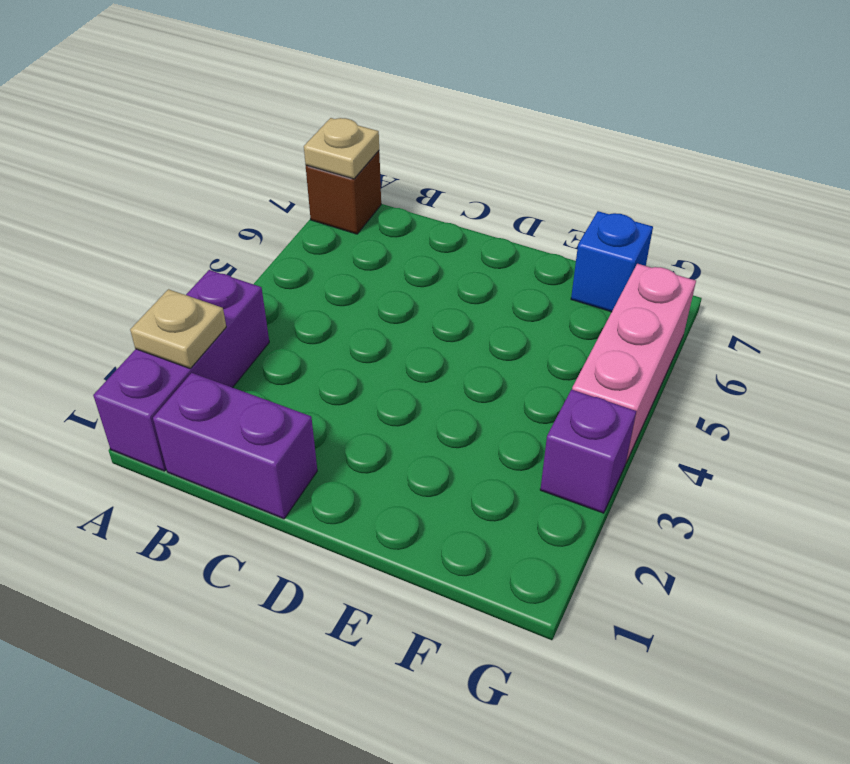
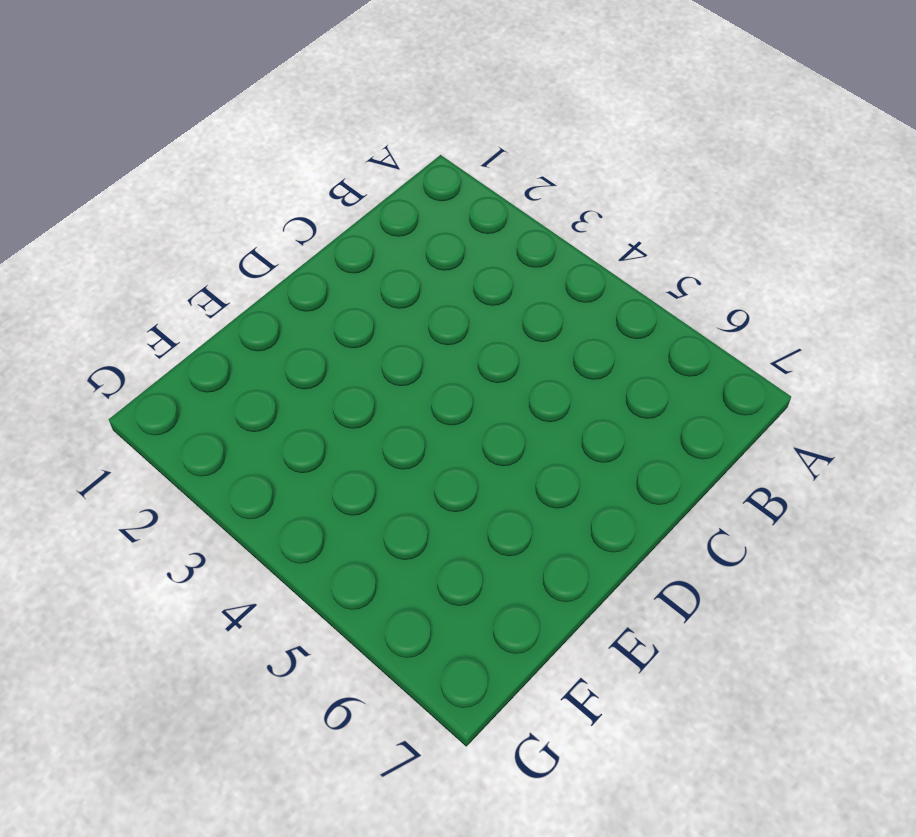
none -> purple brick A1:A3 level 1
none -> brown brick A7 level 1

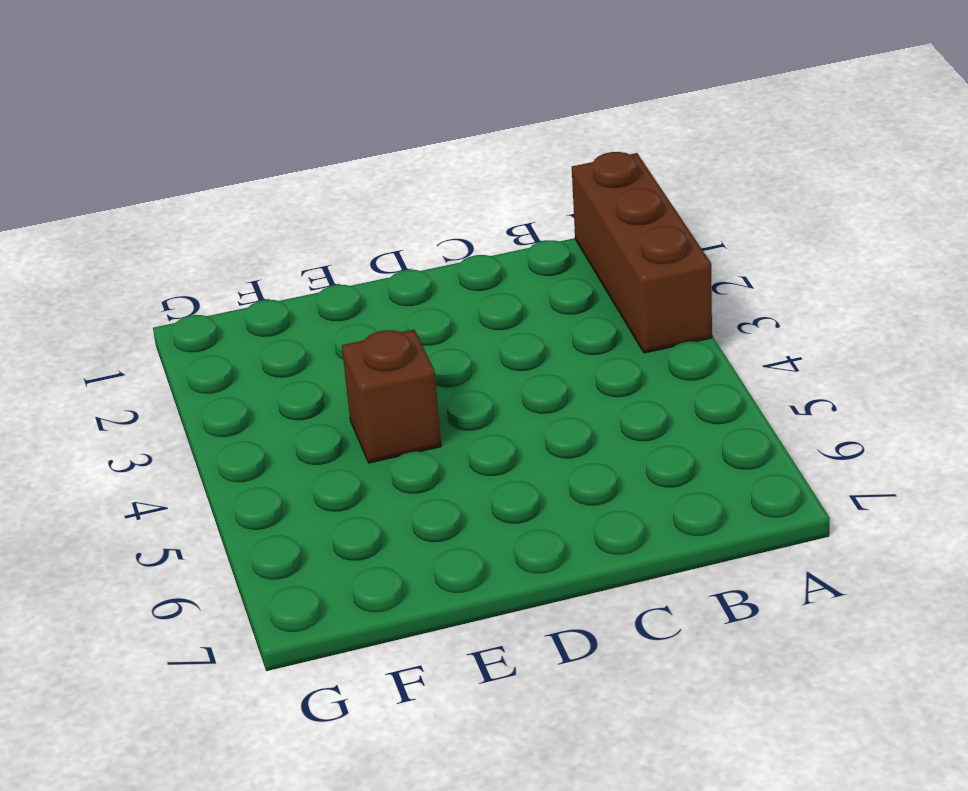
brown brick A1:A3 level 1 -> purple brick A1:A3 level 1
brown brick E4 level 1 -> brown brick A7 level 1
none -> purple brick B1:C1 level 1
none -> blue brick F7 level 1

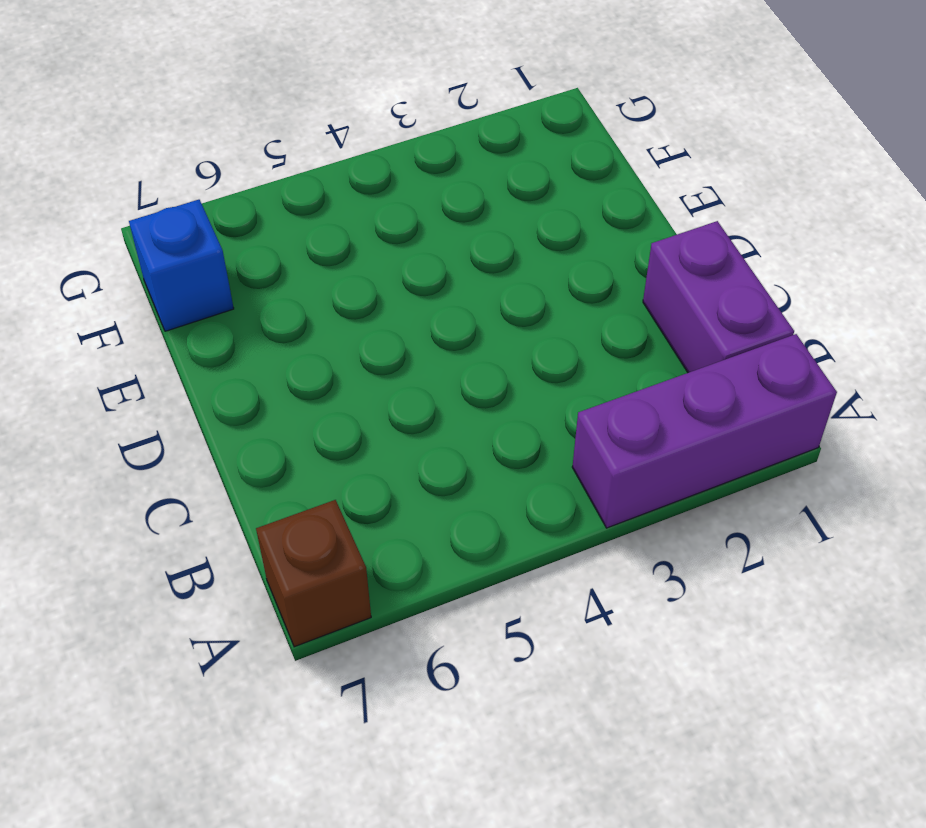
none -> purple brick G3 level 1
none -> pink brick G4:G6 level 1

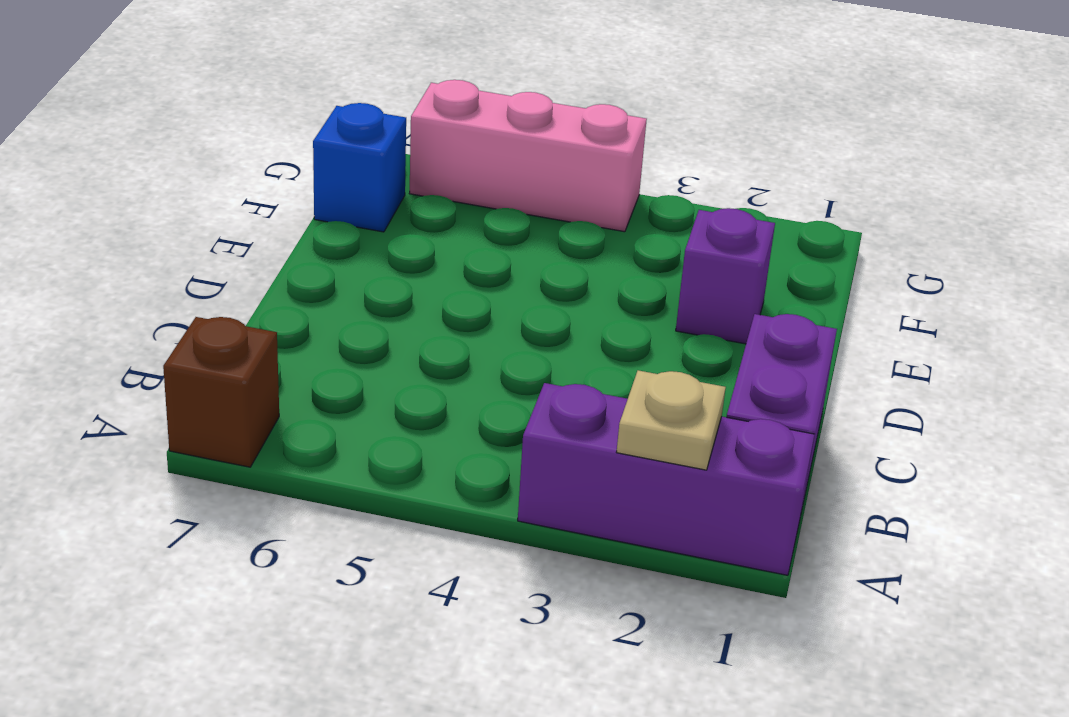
purple brick E2 level 1 -> purple brick G3 level 1
none -> tan plate A7 level 2

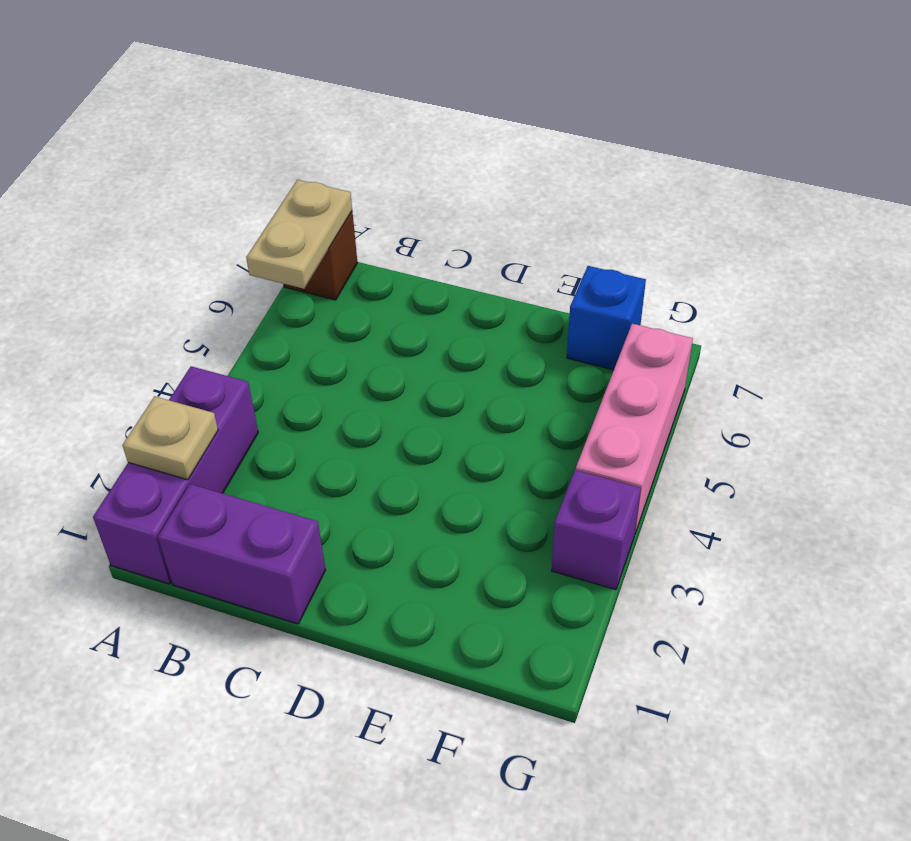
tan plate A6:A7 level 2 -> tan plate A7 level 2

